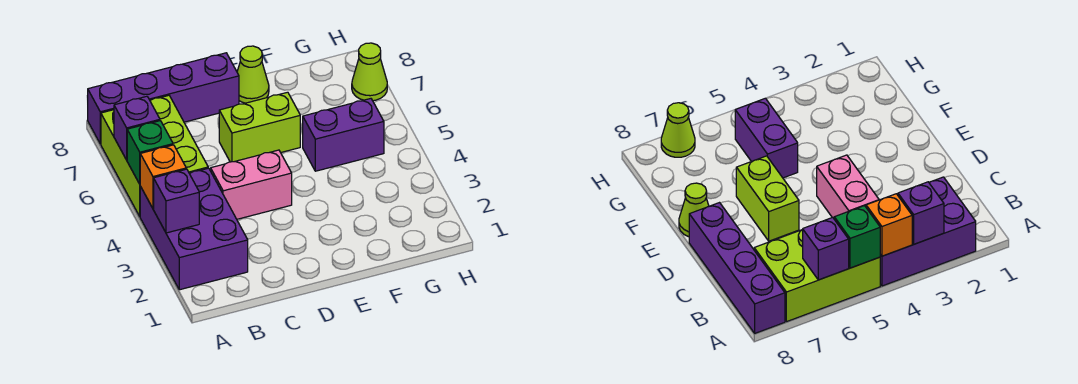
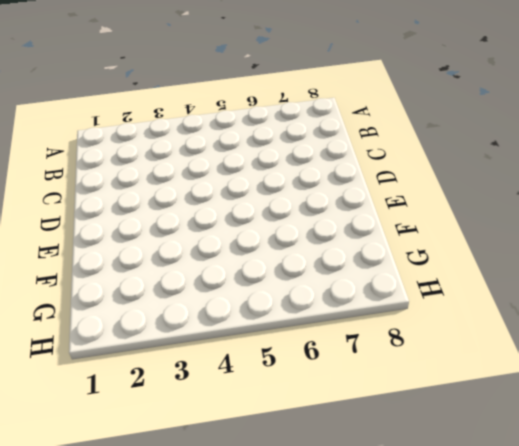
none -> purple brick A2:B4 level 1
none -> lime brick A5:B7 level 1
none -> purple brick A8:D8 level 1

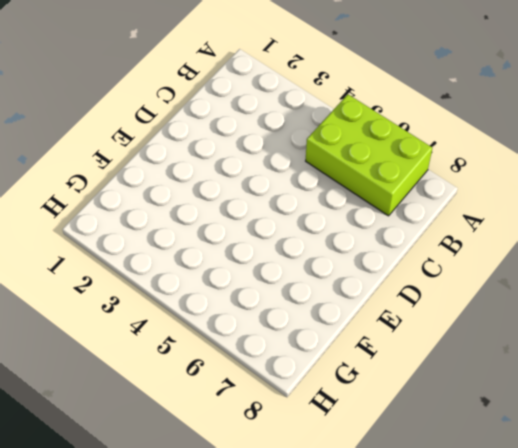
none -> purple brick A2:B4 level 1
none -> purple brick A8:D8 level 1
none -> pink brick C4:D4 level 1

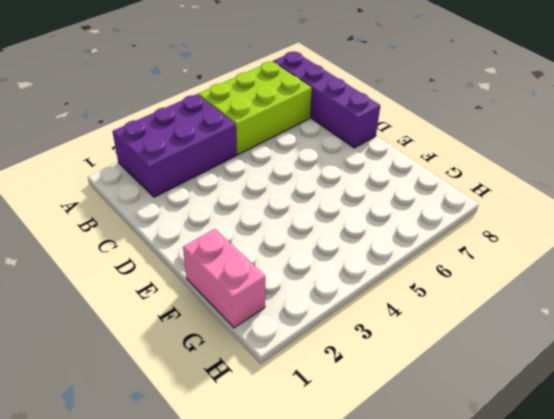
pink brick F1:G1 level 1 -> pink brick C4:D4 level 1
none -> lime brick D6:E6 level 1
none -> lime cone E8 level 1
none -> purple brick F5:G5 level 1

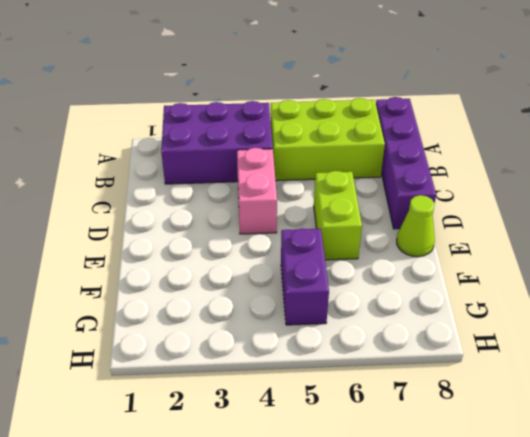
none -> lime cone H7 level 1
none -> purple brick A3 level 2
none -> orange brick A4 level 2

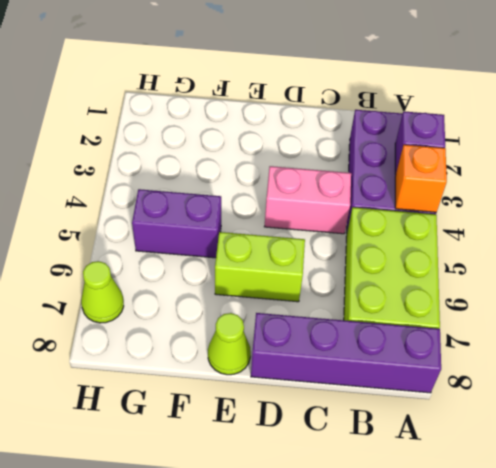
none -> green brick A5 level 2
none -> purple brick A6 level 2

